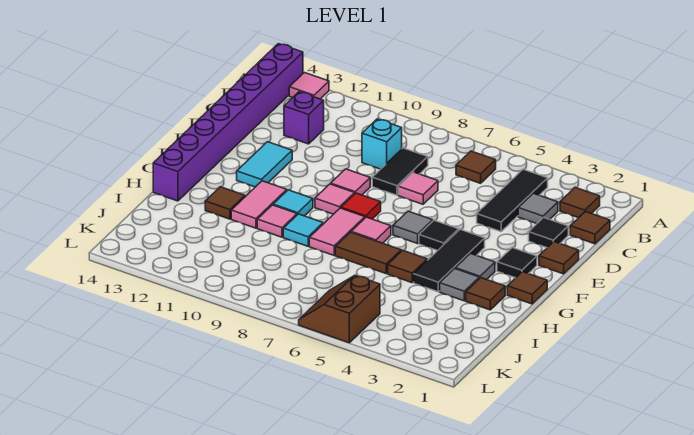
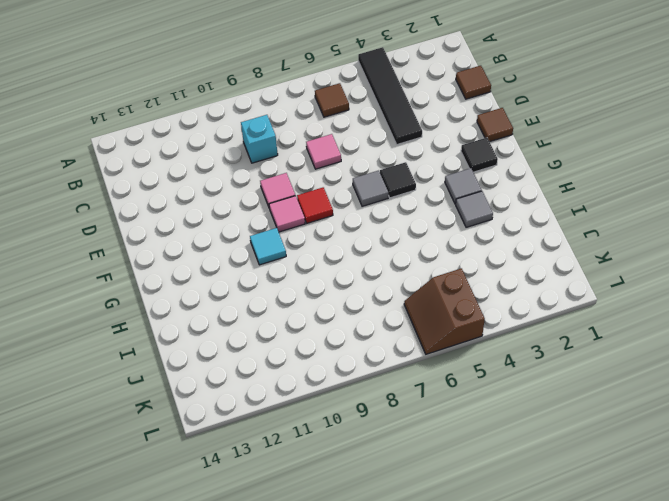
black tile A4:D4 level 1 -> black tile B4:D4 level 1
none -> pink tile A13 level 1
none -> purple brick A14:H14 level 1
none -> brown tile B2 level 1
none -> grey tile C3 level 1

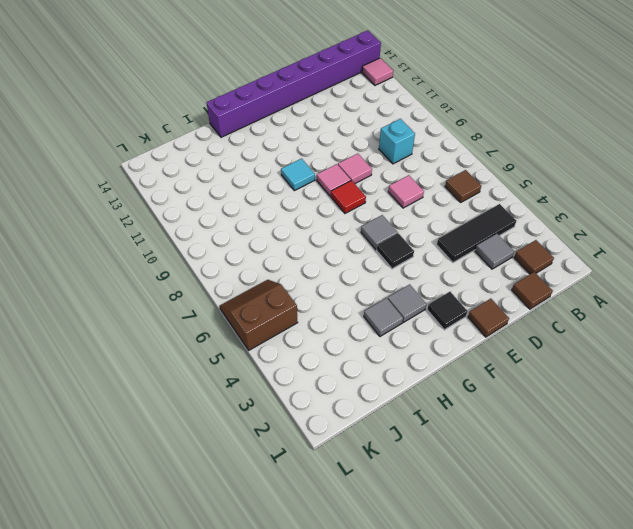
none -> black tile C8:D8 level 1
none -> purple brick C12 level 1
none -> black tile D2 level 1
none -> cyan tile E12:F12 level 1

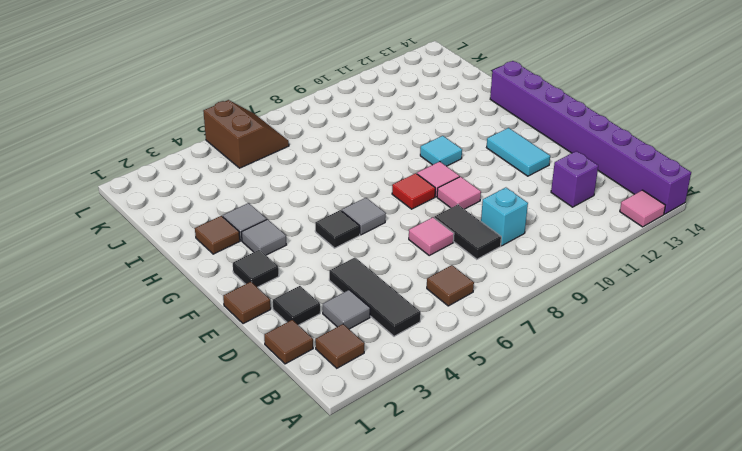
none -> black tile F4:H4 level 1
none -> brown tile G1 level 1
none -> pink tile G7 level 1
none -> pink tile G8:H8 level 1

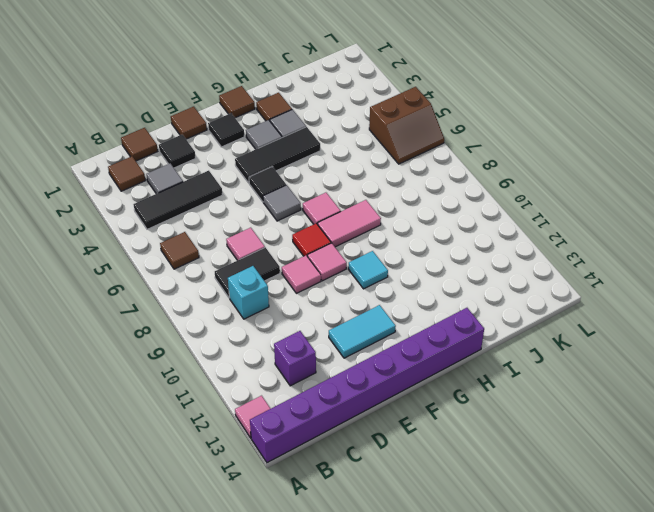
none -> pink tile G11:H11 level 1
none -> brown tile H5 level 1
none -> brown tile H6:H7 level 1
none -> cyan tile H9 level 1

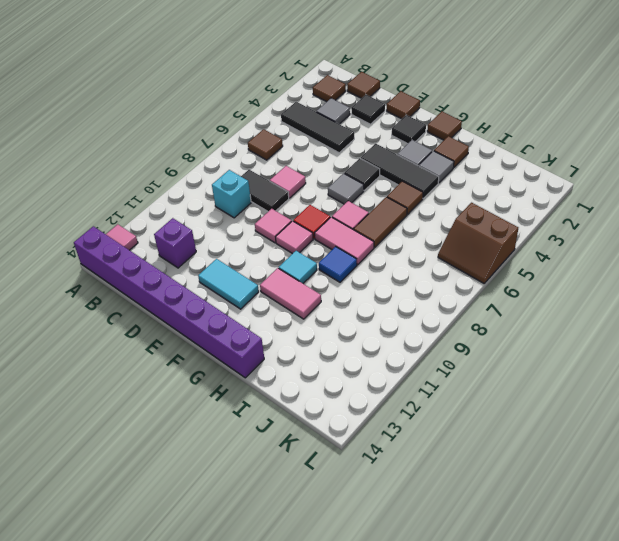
blue tile H9 level 1 -> cyan tile H9 level 1
none -> pink tile H10 level 1
none -> brown tile H12 level 1

